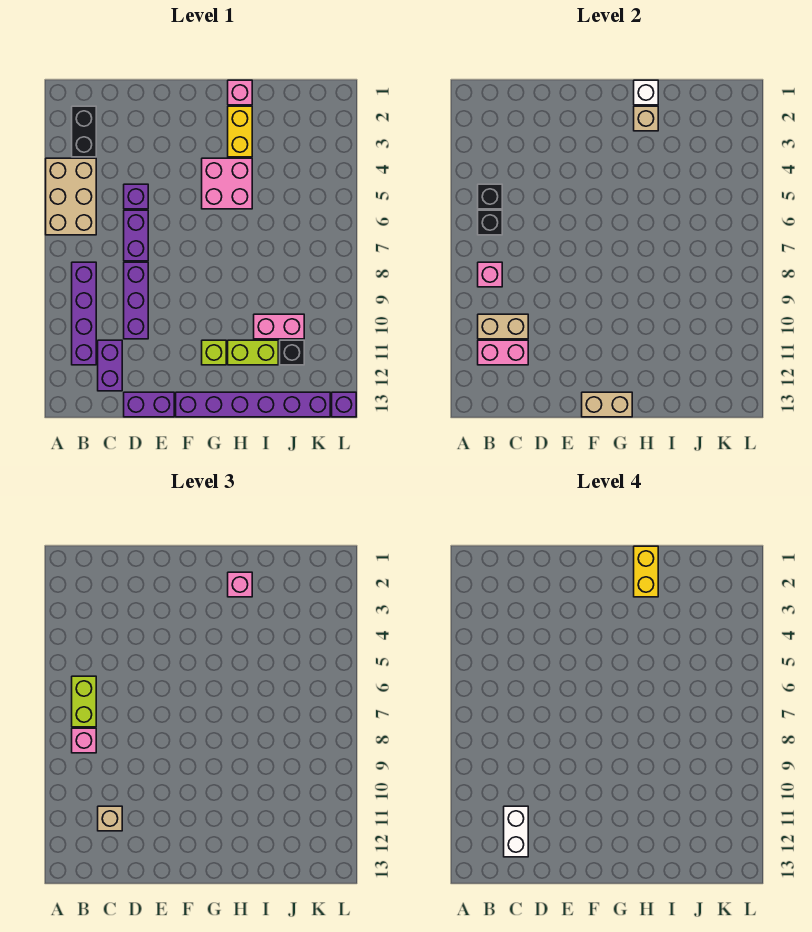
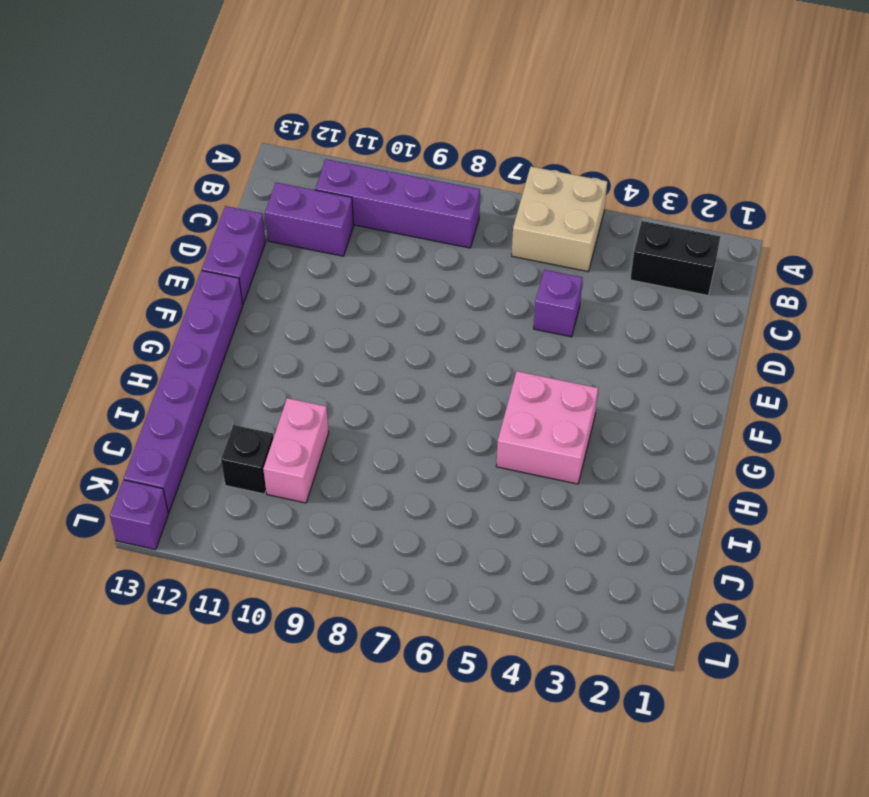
tan brick A5:B6 level 1 -> tan brick A4:B6 level 1
none -> purple brick D6:D7 level 1
none -> purple brick D8:D10 level 1
none -> lime brick G11 level 1
none -> pink brick H1 level 1

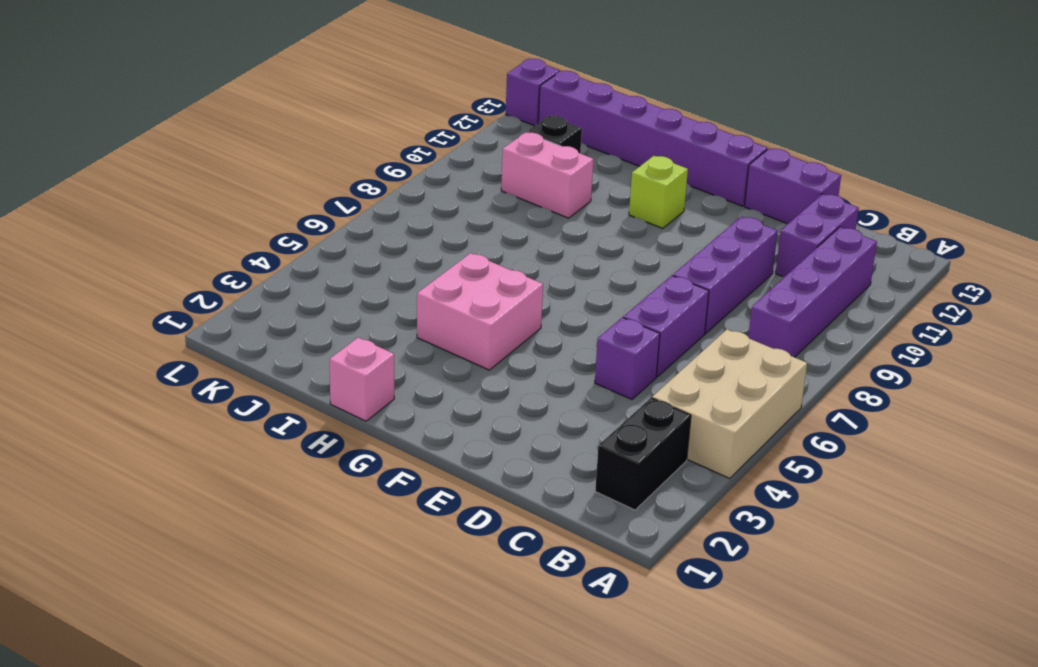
none -> yellow brick H2:H3 level 1
none -> lime brick H11:I11 level 1
none -> black brick B5 level 2
none -> black brick B6 level 2

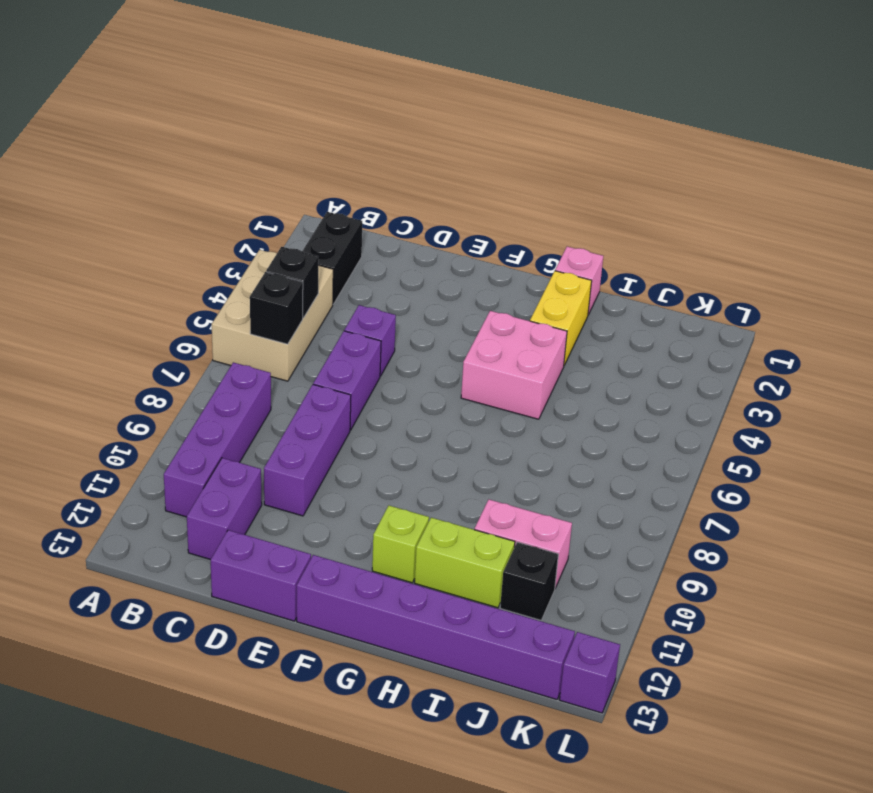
none -> pink brick B8 level 2
none -> tan brick B10:C10 level 2
none -> pink brick B11:C11 level 2
none -> tan brick F13:G13 level 2

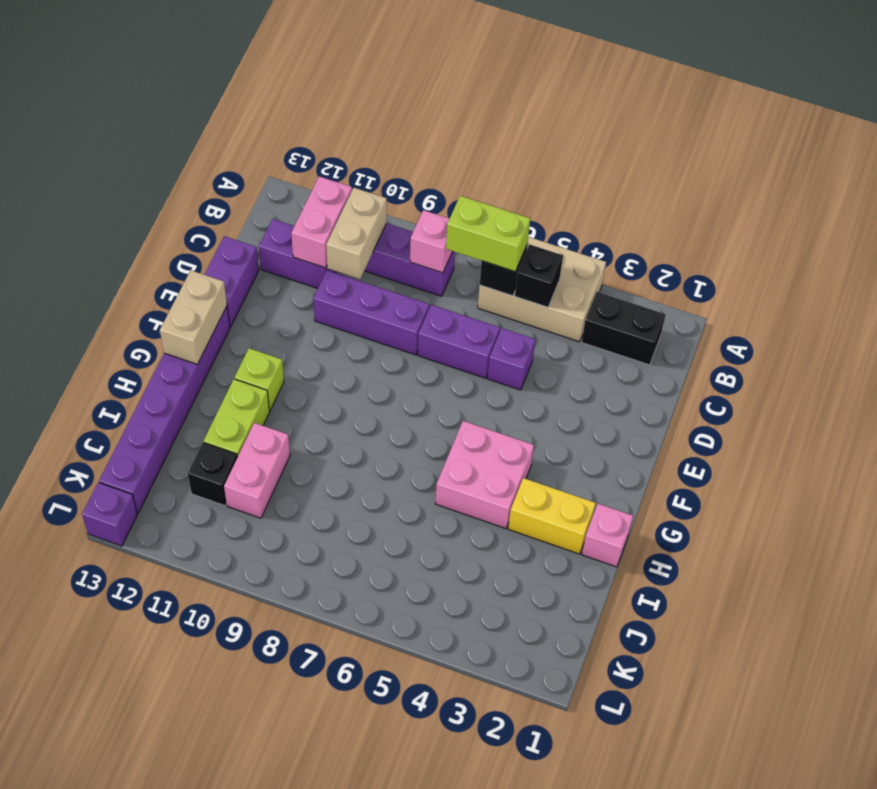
none -> white brick H1 level 2
none -> tan brick H2 level 2
none -> pink brick B8 level 3
none -> tan brick C11 level 3

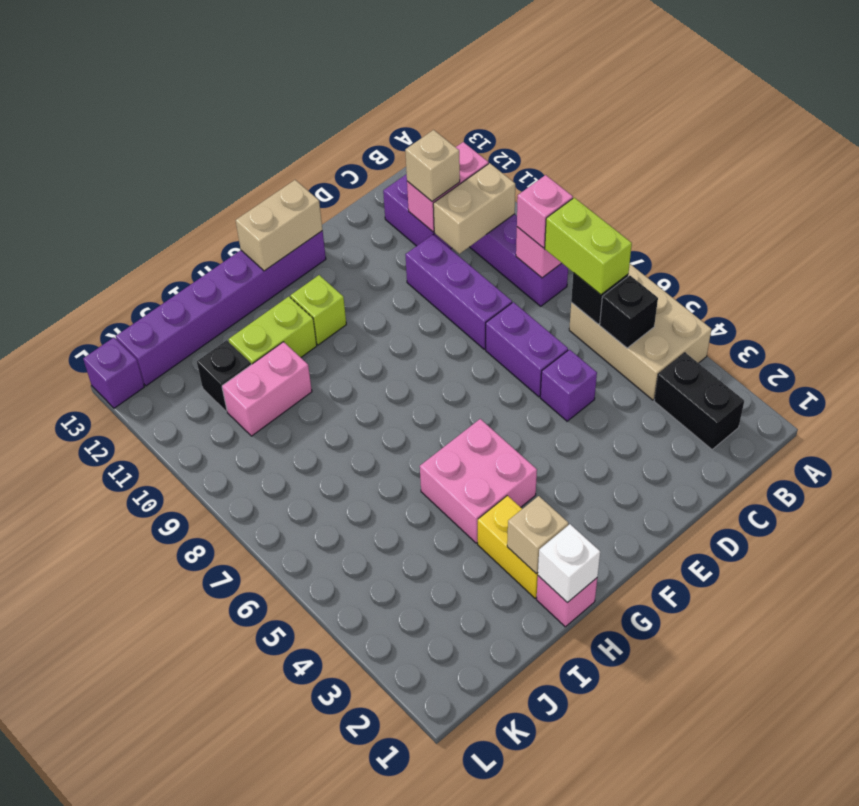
none -> purple brick D13:E13 level 1
none -> pink brick H2 level 3
none -> white brick C11:C12 level 4
none -> yellow brick H1:H2 level 4

